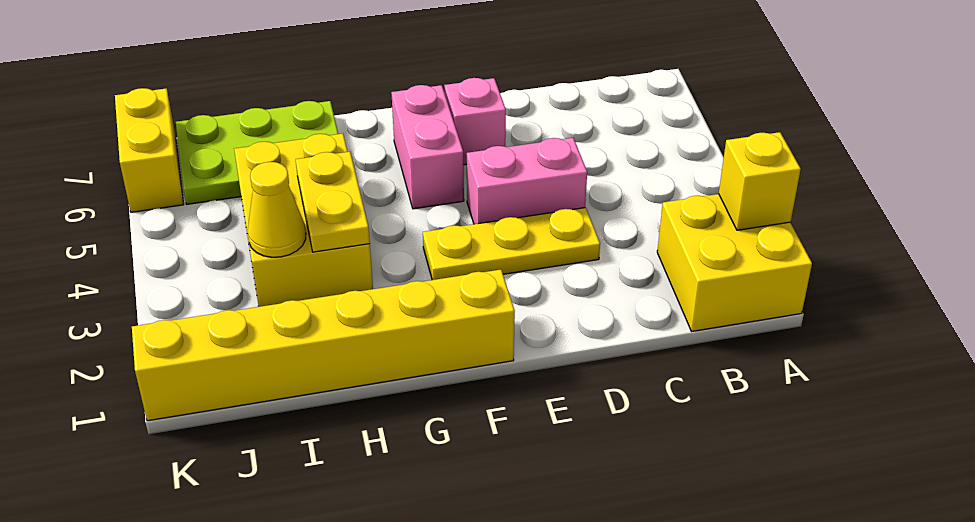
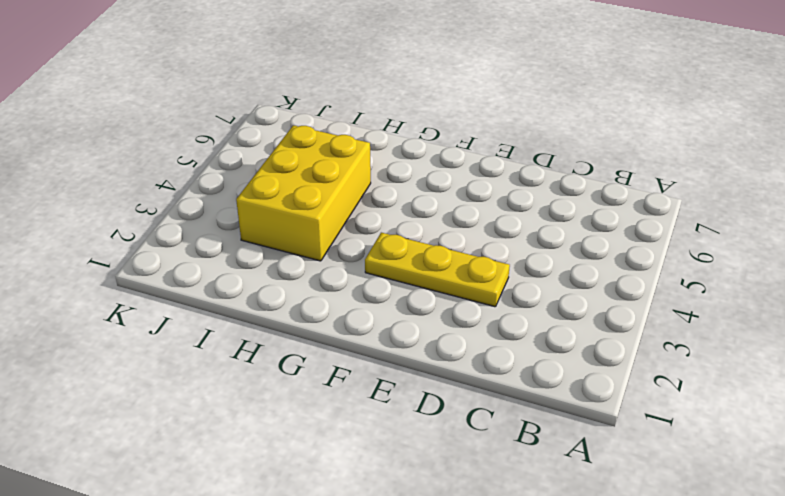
none -> yellow brick A1:B2 level 1
none -> pink brick D4:E4 level 1
none -> pink brick E6 level 1

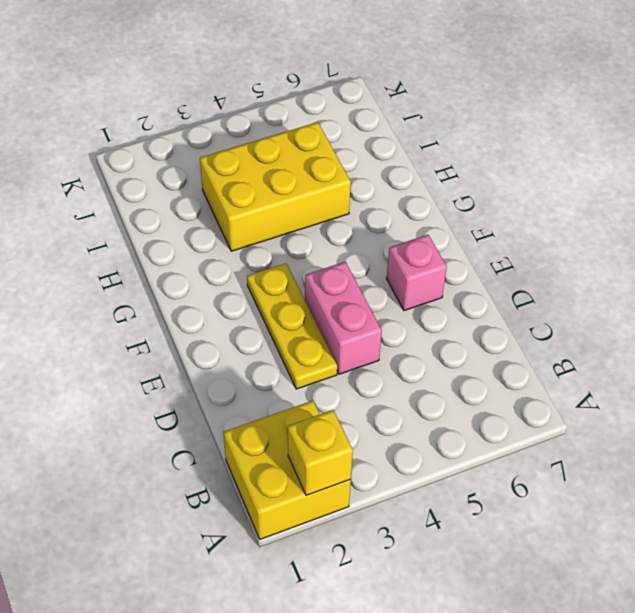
none -> yellow brick F1:K1 level 1
none -> pink brick F5:F6 level 1
none -> lime plate H6:J7 level 1

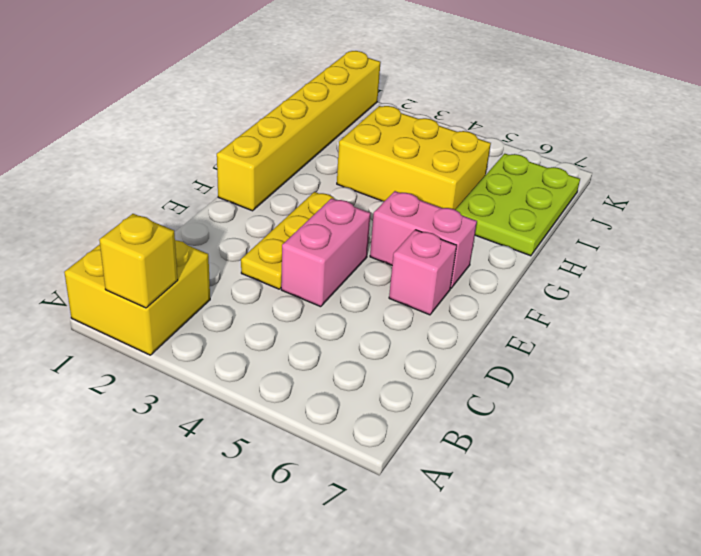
none -> yellow brick K6:K7 level 1
none -> yellow plate H3:H4 level 2
none -> yellow cone I3 level 2

